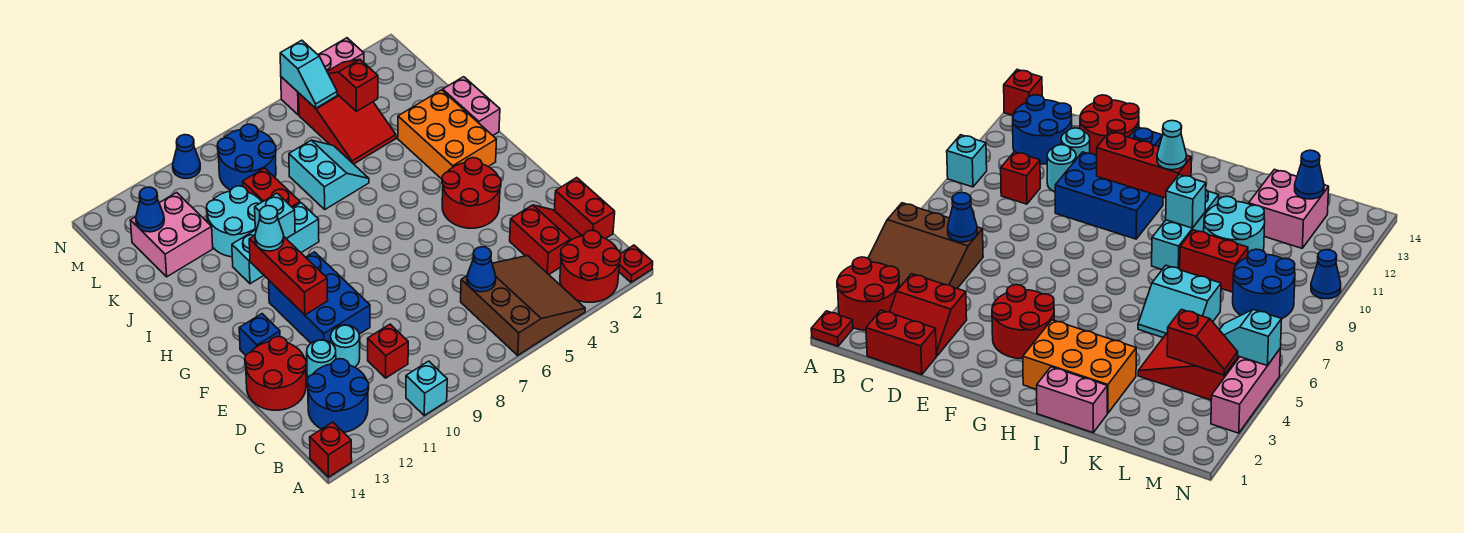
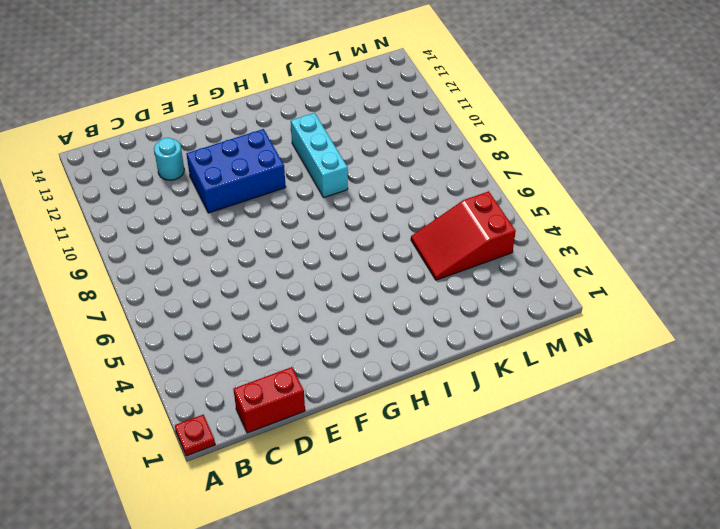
none -> red round brick A2:B3 level 1
none -> brown slope A4:C6 level 1 top 6
none -> cyan brick A10 level 1
none -> red brick A14 level 1

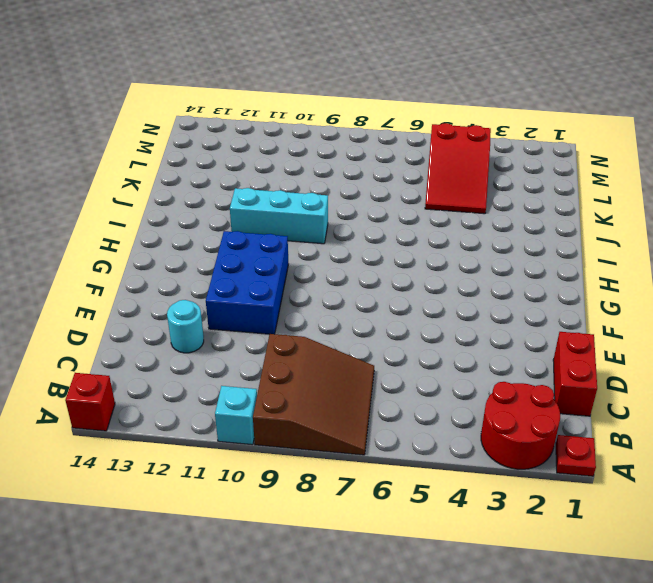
brown slope A7:C9 level 1 top 9 -> brown slope A4:C6 level 1 top 6
none -> blue round brick B12:C13 level 1
none -> red slope C2:D3 level 1 top 3
none -> red brick C10 level 1
none -> cyan round brick D11 level 1

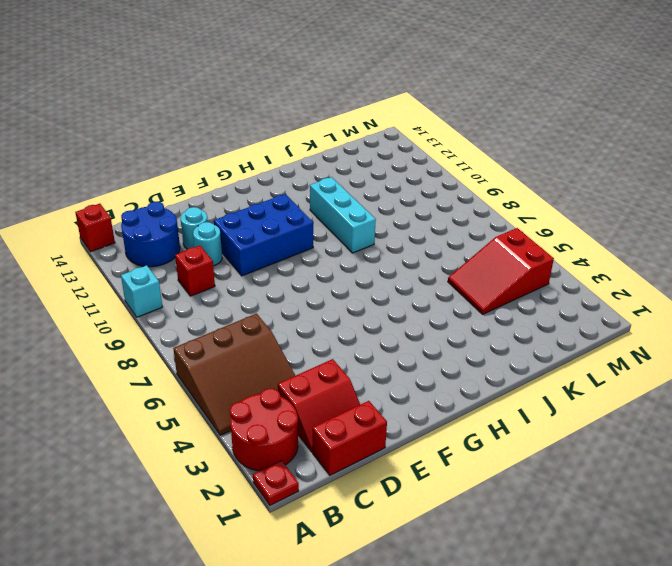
none -> red round brick D13:E14 level 1
none -> red round brick F3:G4 level 1
none -> blue brick F13 level 1
none -> orange brick H2:J3 level 1

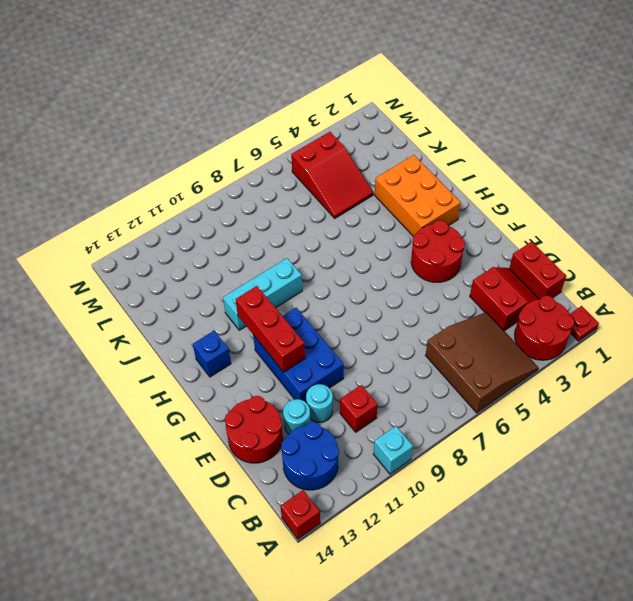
blue brick H13 level 1 -> blue brick F13 level 1
none -> pink brick I1:J1 level 1
none -> cyan slope J6:K7 level 1 top 7
none -> red brick J9:K9 level 1
none -> cyan round brick J10:K11 level 1

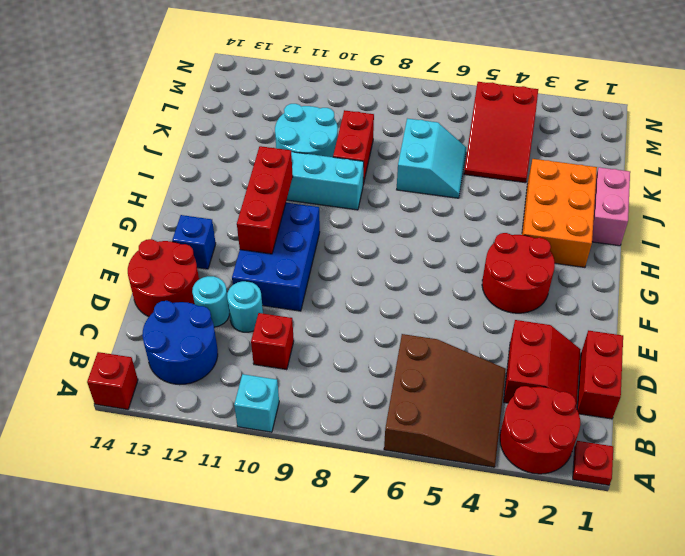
none -> pink brick K12:L13 level 1
none -> blue round brick L8:M9 level 1
none -> pink brick N3:N5 level 1
none -> blue cone N10 level 1

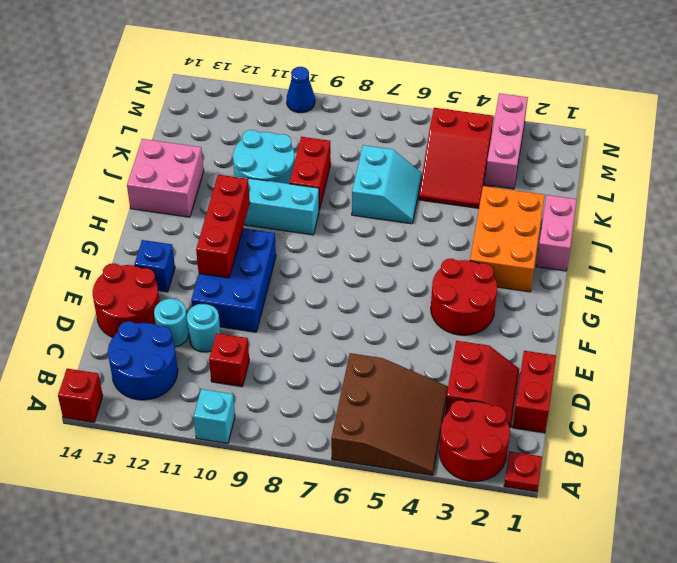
pink brick I13:J14 level 1 -> pink brick K12:L13 level 1
pink brick L3:N3 level 1 -> pink brick N3:N5 level 1
none -> blue round brick L8:M9 level 1
none -> blue cone C6 level 2
none -> cyan brick I10 level 2
none -> red slope L4:M4 level 2 top L

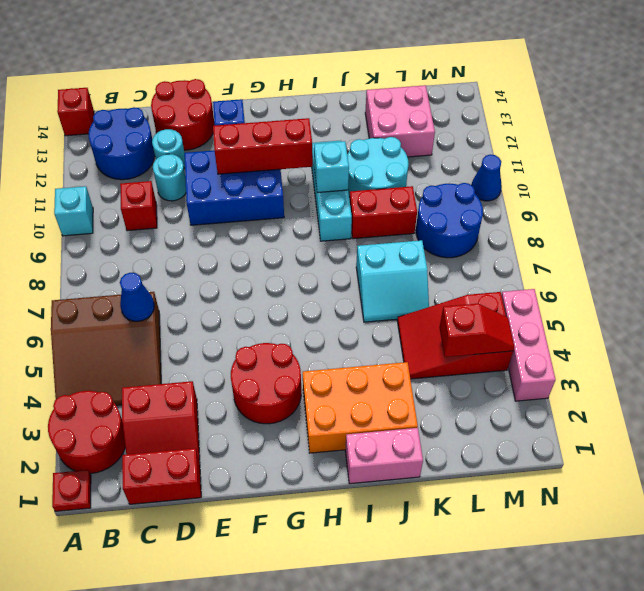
none -> blue cone L13 level 2
none -> cyan slope M5:N5 level 2 top N
none -> cyan cone H11 level 3

